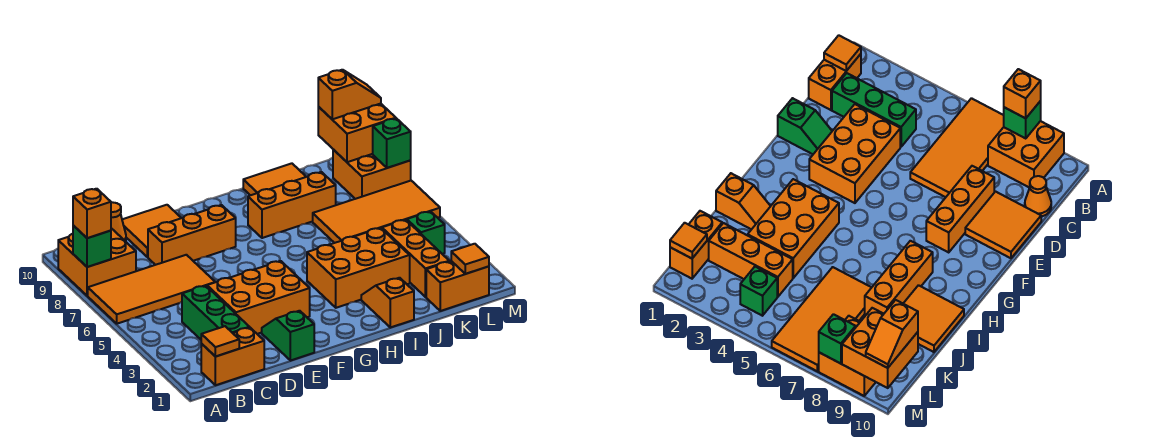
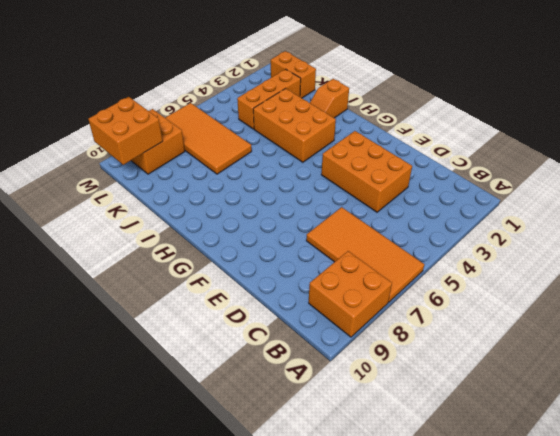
none -> orange brick B1:C1 level 1
none -> green brick C2:C4 level 1
none -> orange cone C10 level 1

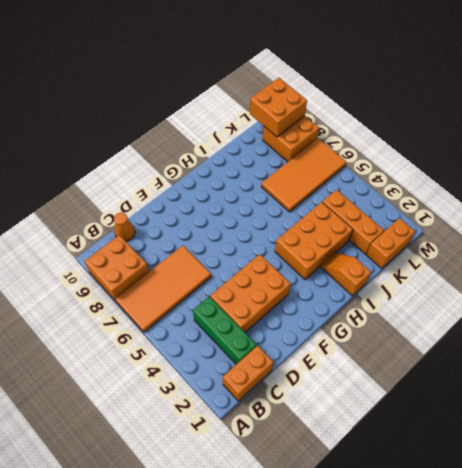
none -> orange brick D8:F8 level 1
none -> orange tile D9:E10 level 1
none -> green slope E1:E2 level 1 top 1

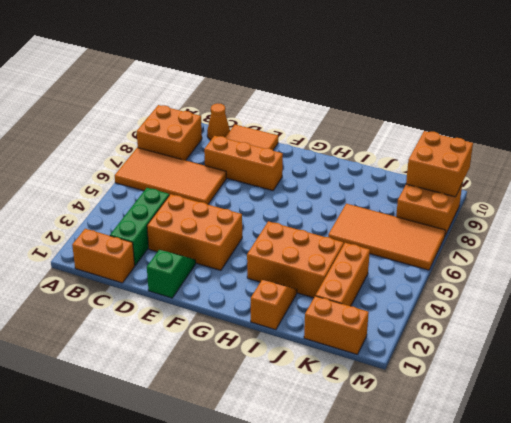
none -> orange brick H8:J8 level 1
none -> orange tile I9:J10 level 1
none -> green brick L4 level 1

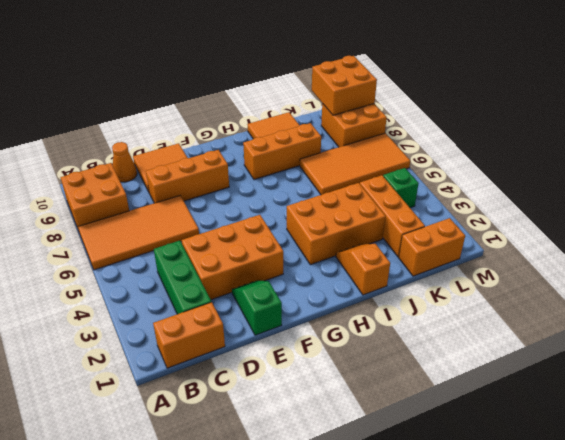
none -> green brick A8 level 2
none -> orange tile B1 level 2
none -> orange tile L1 level 2

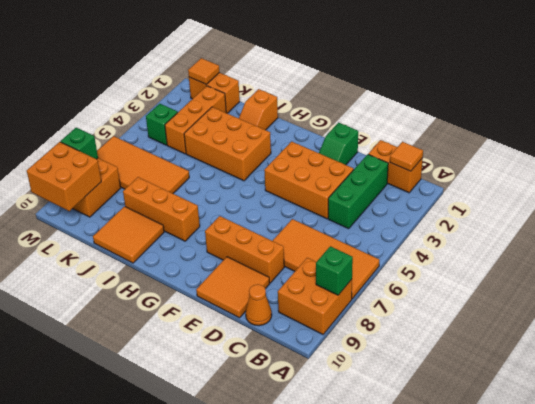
none -> orange brick A8 level 3
none -> orange slope L10:M10 level 3 top L

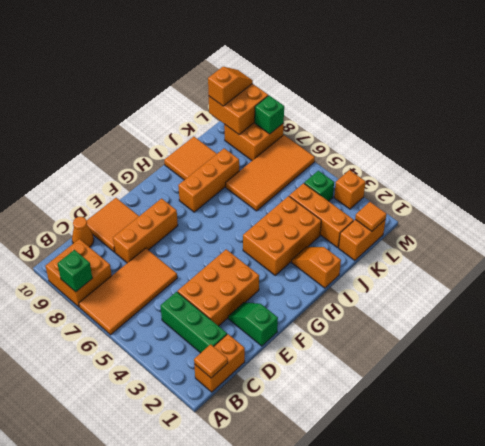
orange brick M3 level 1 -> orange brick A8 level 3

